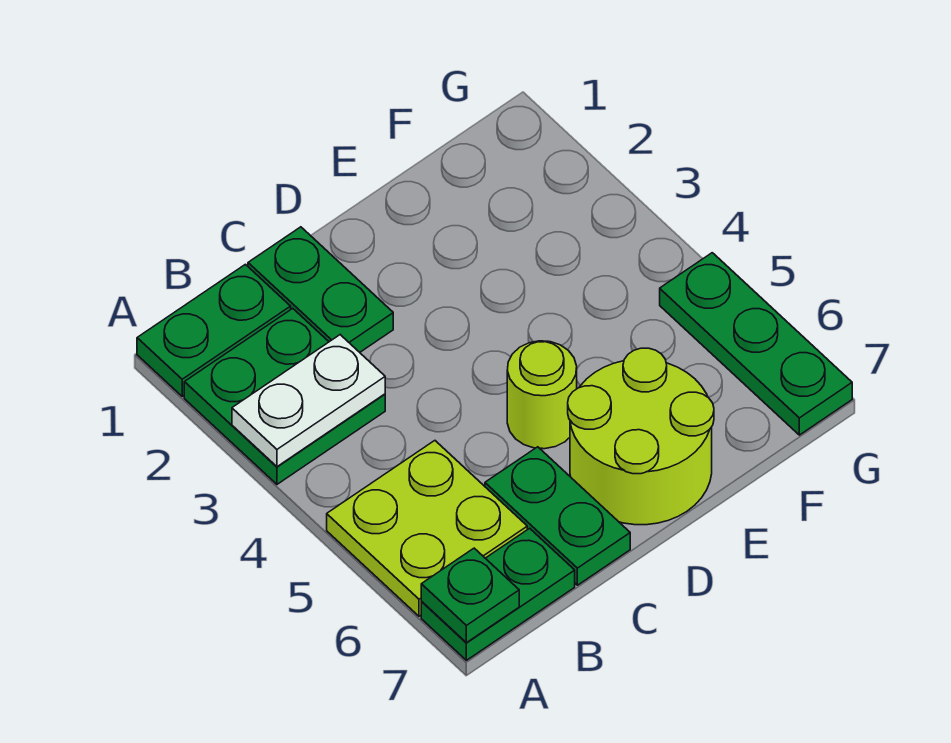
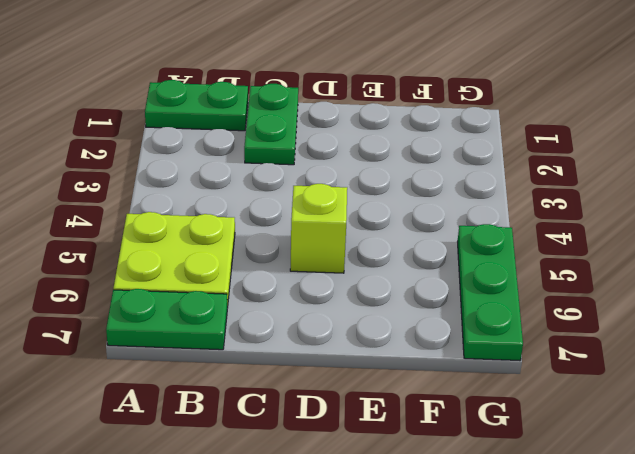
lime brick D5 level 1 -> lime round brick D5 level 1
none -> green plate A2:B3 level 1
none -> green plate C6:C7 level 1

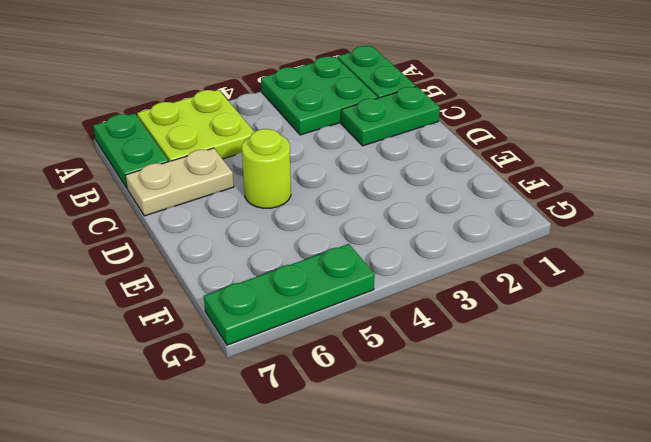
tan plate C6:C7 level 1 -> green plate C6:C7 level 1
none -> lime round brick D6:E7 level 1
none -> white plate A3:B3 level 2

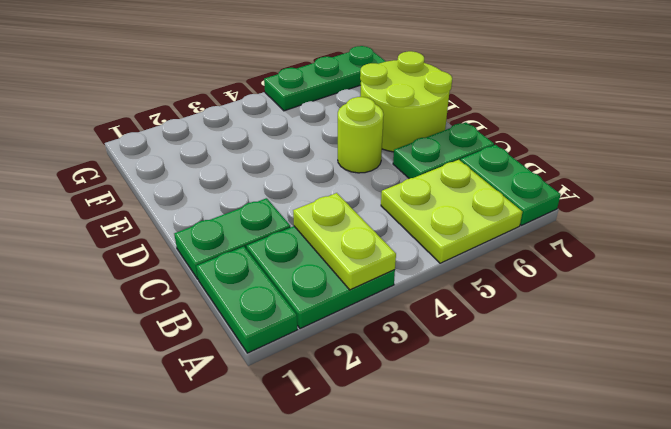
lime plate A3:B3 level 2 -> white plate A3:B3 level 2
none -> green plate A7 level 2

